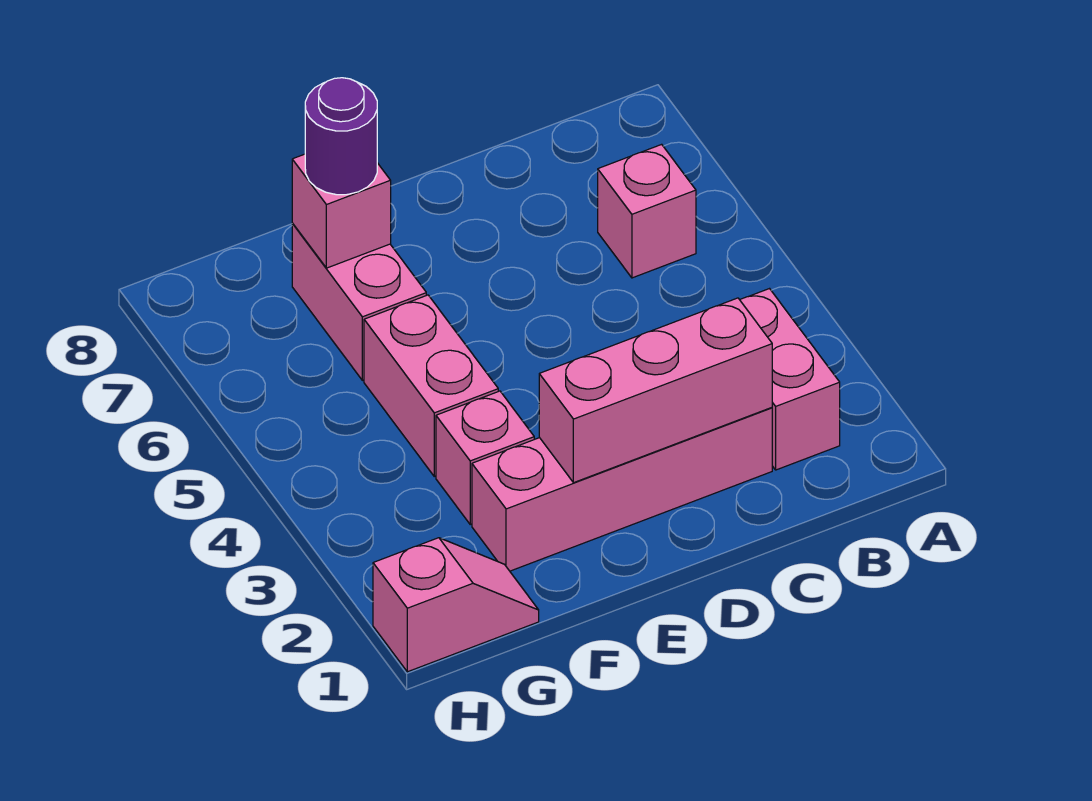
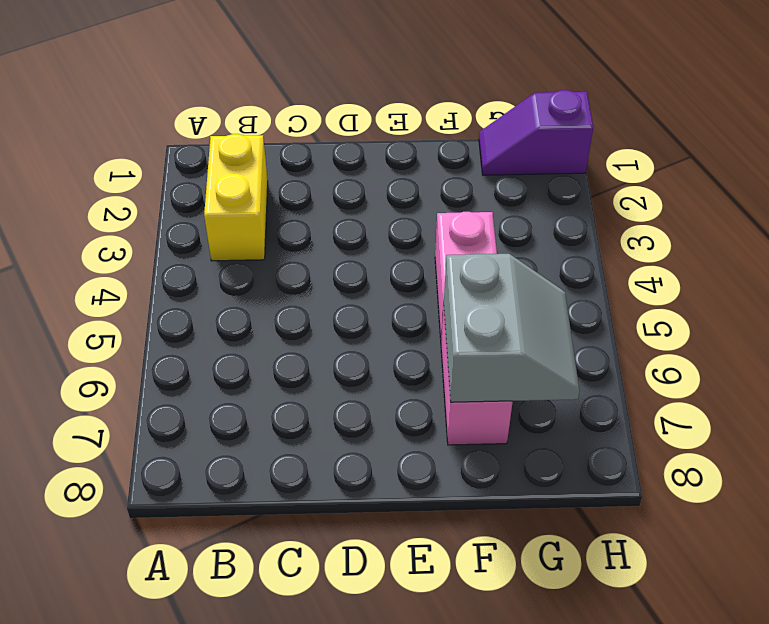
yellow brick B2:B3 level 1 -> pink brick B2:B3 level 1
grey slope F6:G7 level 2 top F -> pink brick F7 level 2
purple slope G1:H1 level 1 top H -> pink slope G1:H1 level 1 top H
none -> pink brick B6 level 1
none -> pink brick C2:F2 level 1

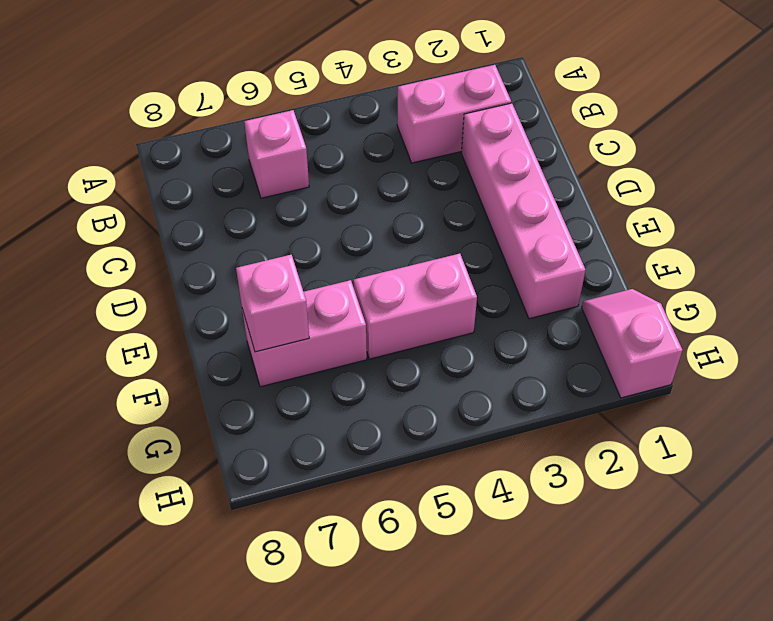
none -> pink brick F3 level 1
none -> pink brick C2:E2 level 2

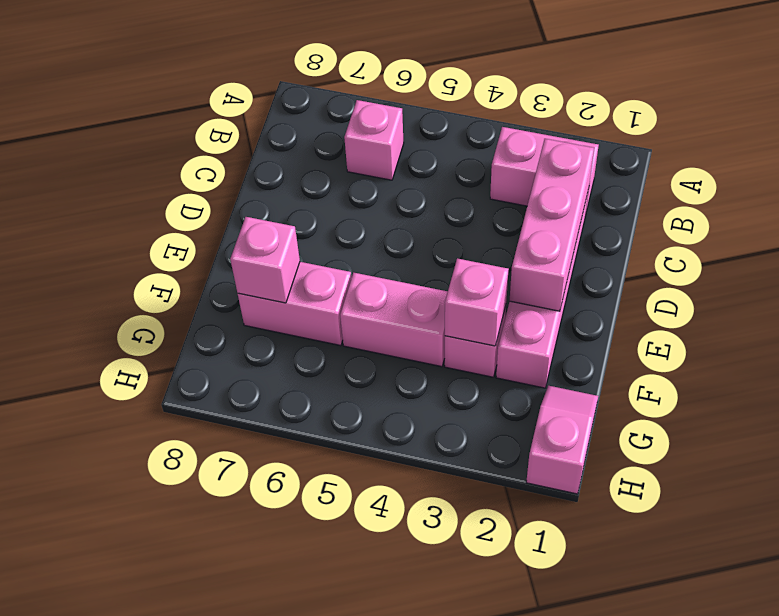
pink brick F3 level 2 -> none
none -> purple round brick F7 level 3

